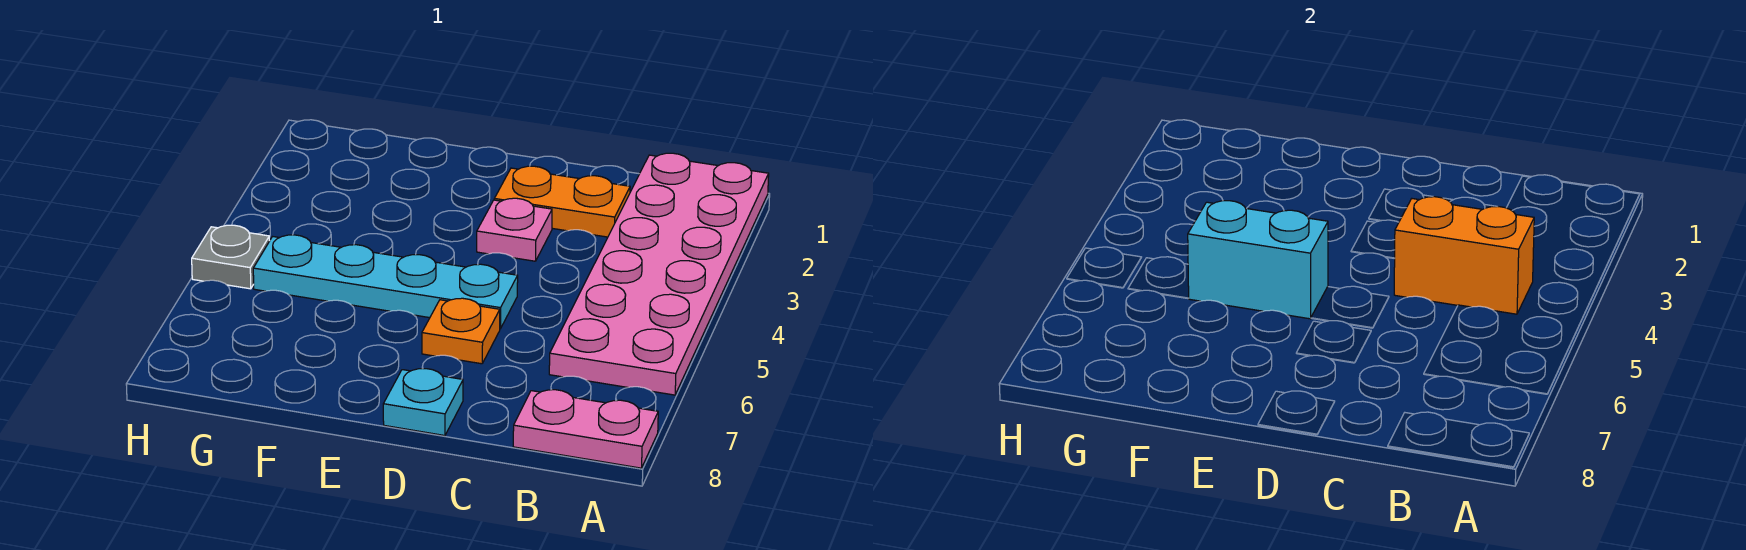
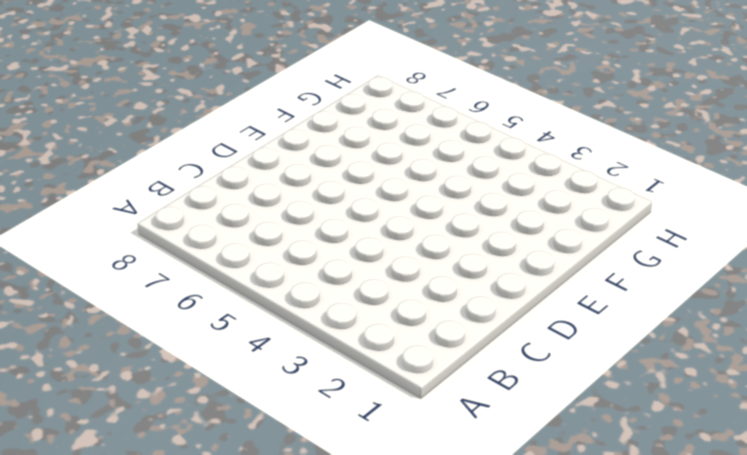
none -> pink plate A1:B6 level 1
none -> pink plate A8:B8 level 1

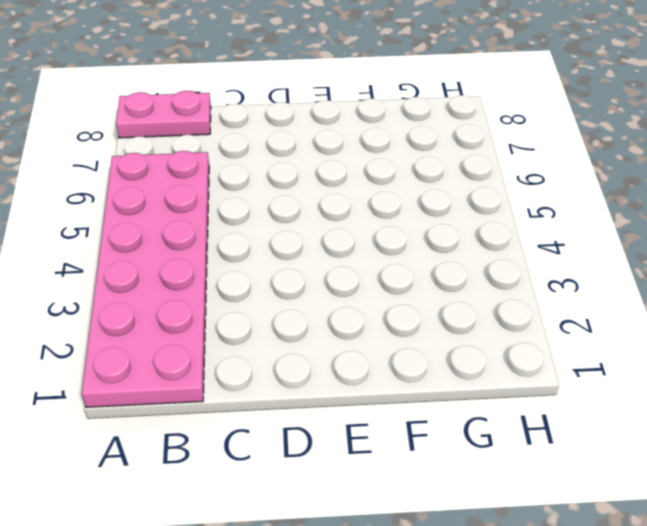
none -> orange plate C2:D2 level 1
none -> pink plate D3 level 1

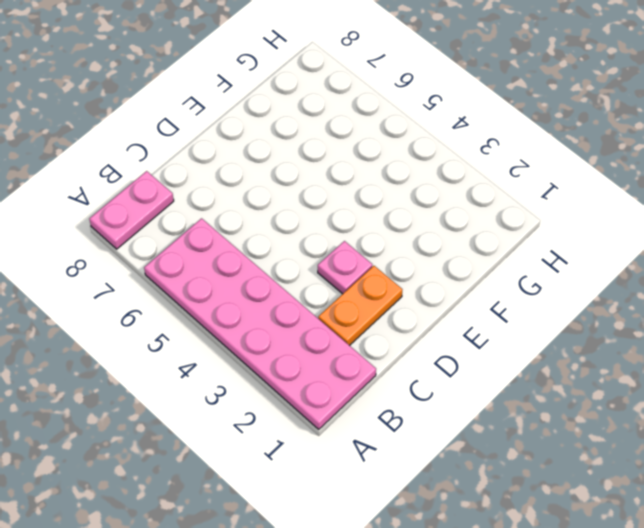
none -> cyan plate D5:G5 level 1
none -> orange plate D6 level 1

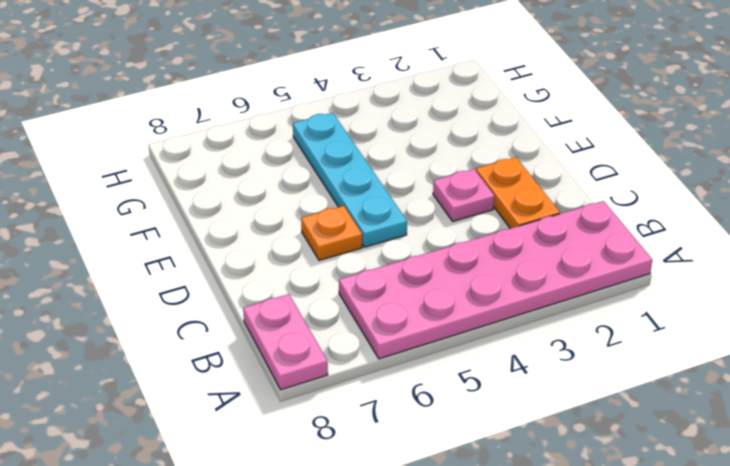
none -> cyan plate D8 level 1
none -> grey plate H5 level 1

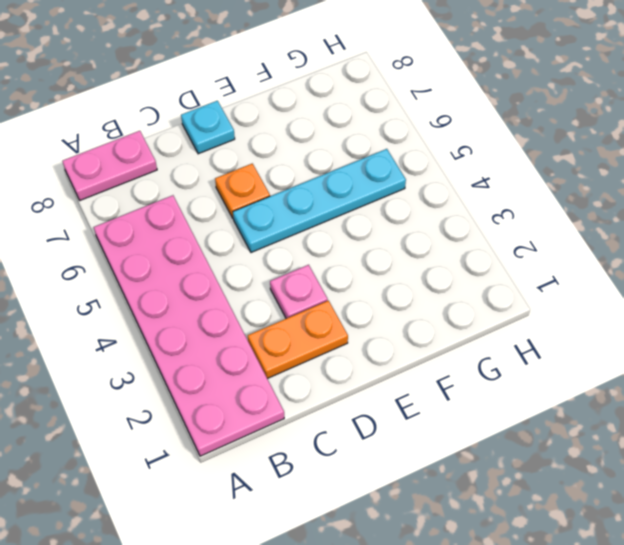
none -> grey plate H5 level 1
none -> orange brick B4:C4 level 2

